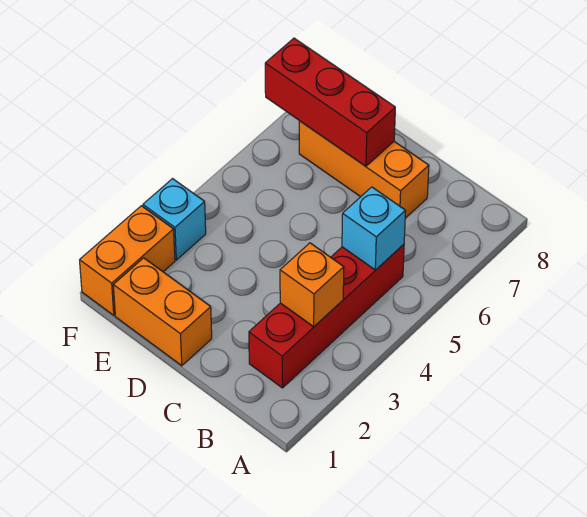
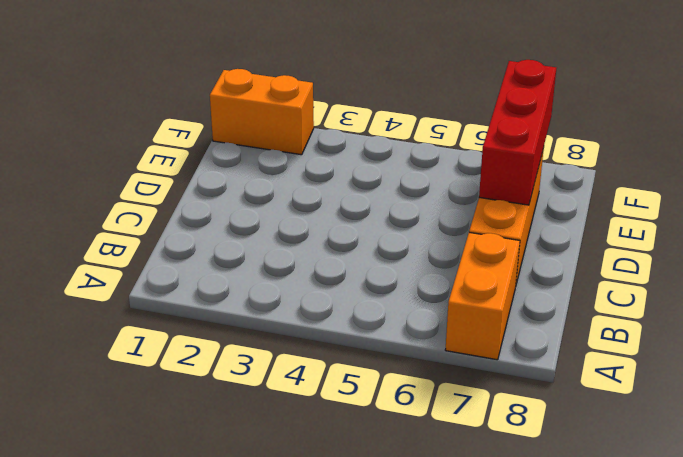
orange brick A7:B7 level 1 -> orange brick D1:E1 level 1
none -> red brick B2:B5 level 1
none -> cyan brick F3 level 1

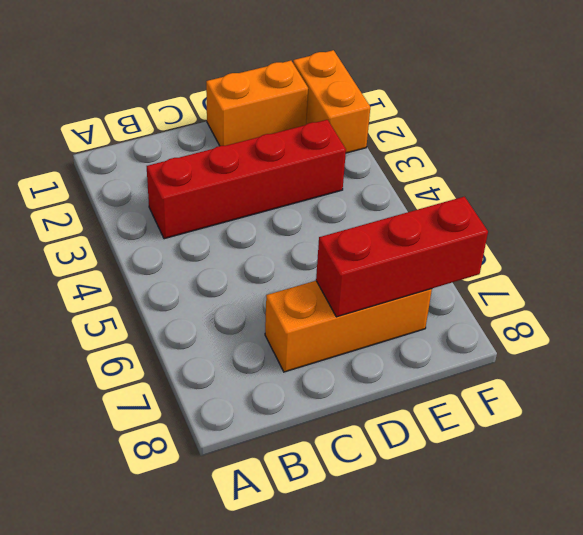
red brick B3:E3 level 1 -> red brick B2:B5 level 1
none -> cyan brick F3 level 1
none -> orange brick B3 level 2

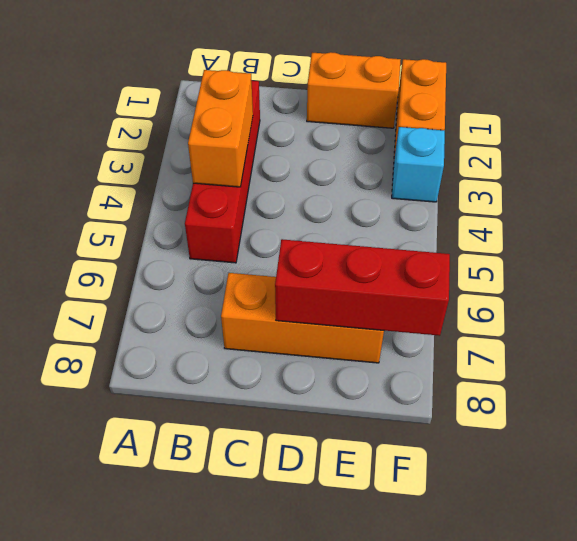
orange brick B3:B4 level 2 -> orange brick B3 level 2
none -> cyan brick B5 level 2

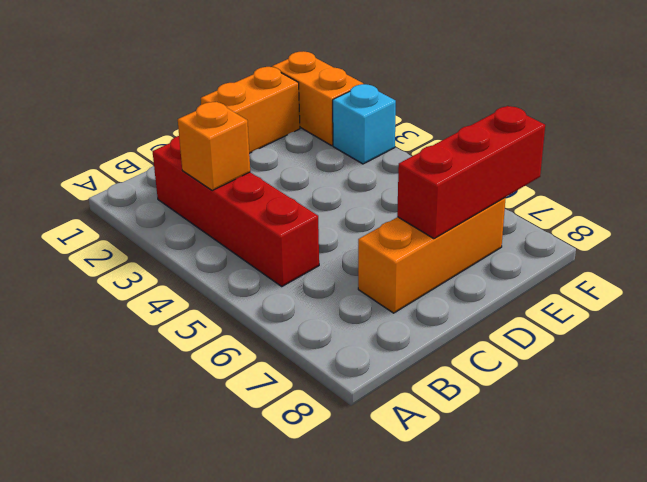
none -> cyan brick B5 level 2

